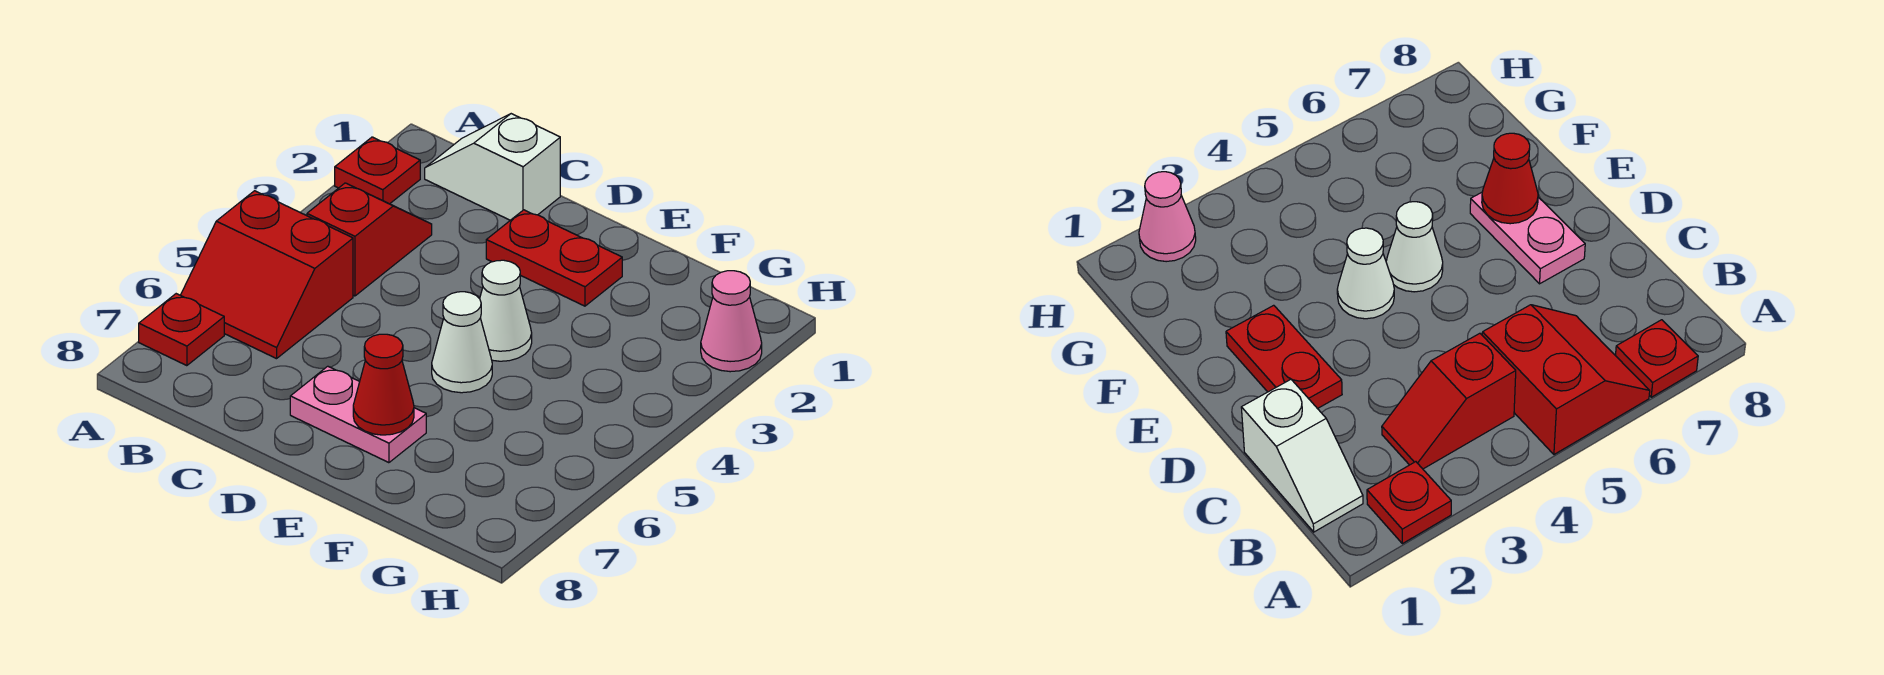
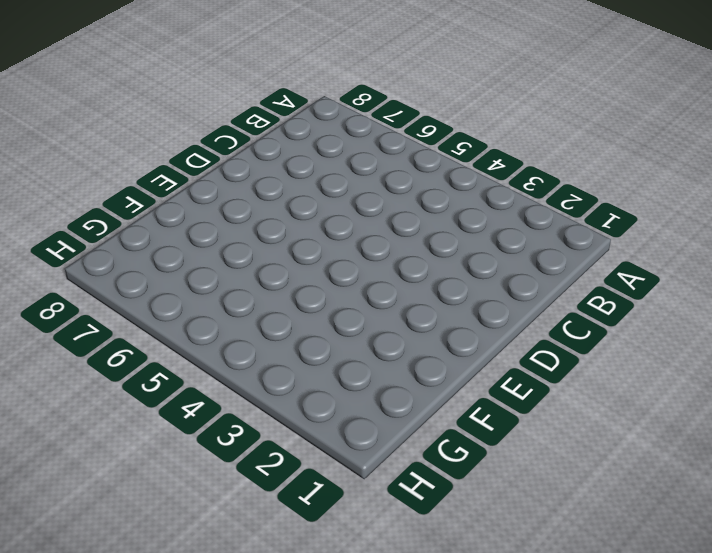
none -> red plate A2 level 1
none -> red slope A5:B6 level 1 top 5

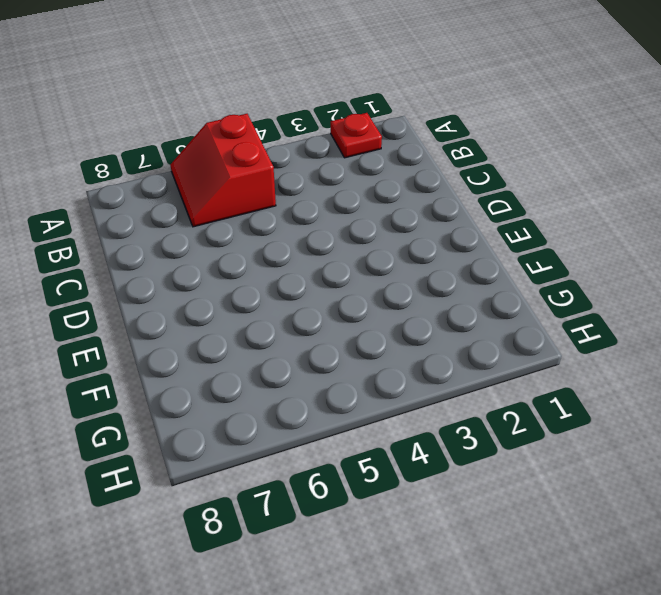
none -> red plate A7 level 1
none -> white slope B1:C1 level 1 top C

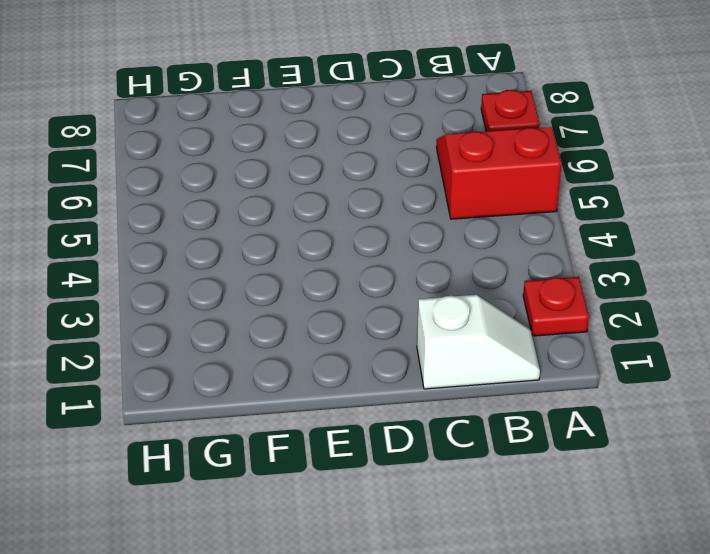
none -> red slope B3:B4 level 1 top 4
none -> red plate D2:E2 level 1

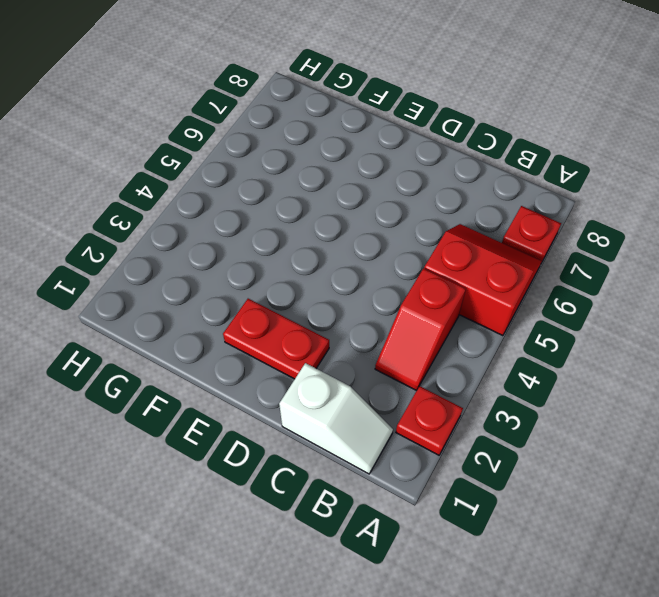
none -> pink plate D7:E7 level 1
none -> white cone E4 level 1

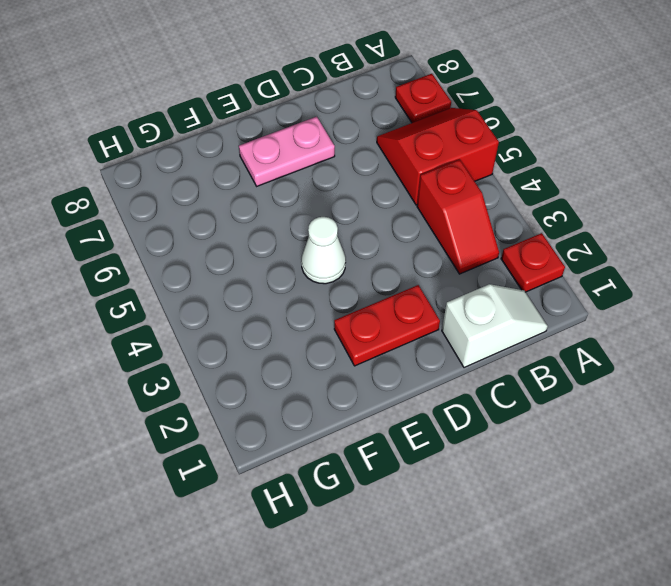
none -> white cone E5 level 1
none -> pink cone H2 level 1

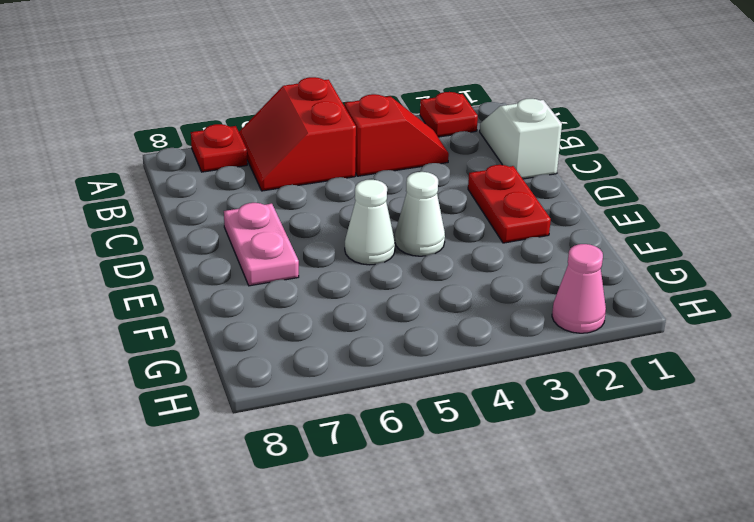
none -> red cone E7 level 2

